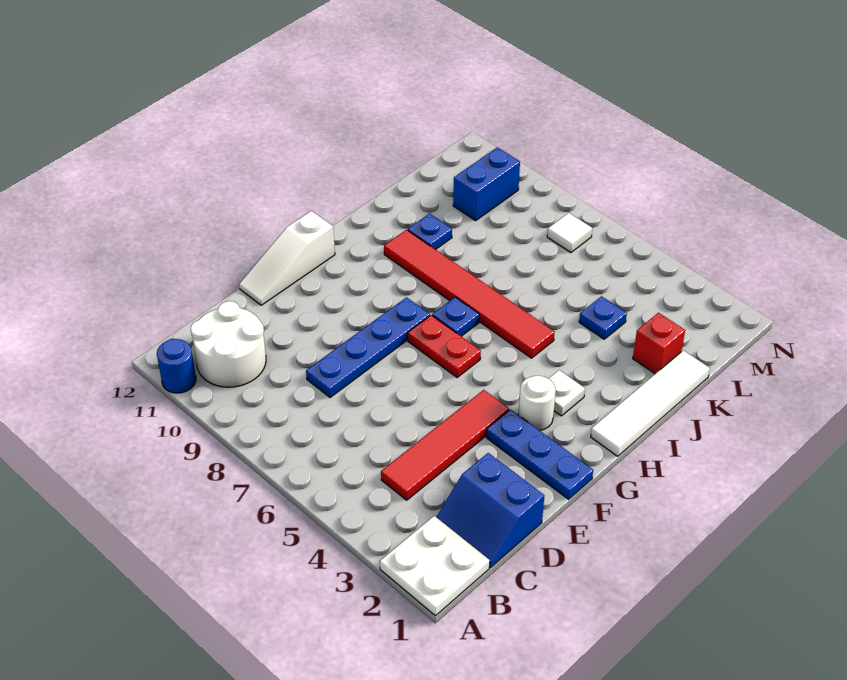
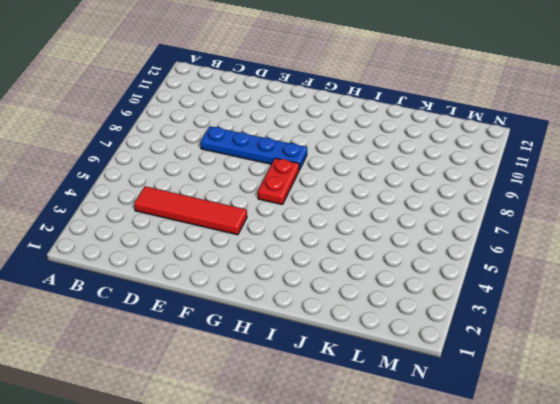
none -> white plate A1:B2 level 1
none -> blue round brick A11 level 1
none -> white round brick B10:C11 level 1

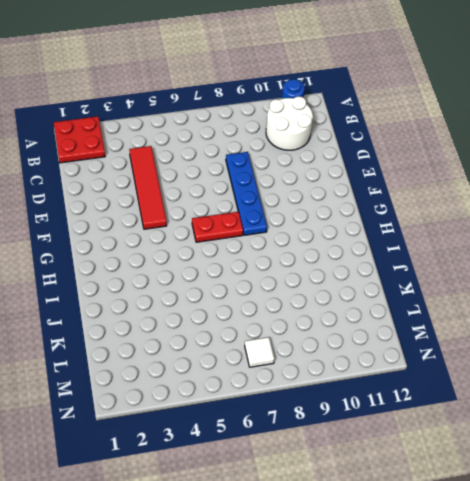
red plate A1:B2 level 1 -> white plate A1:B2 level 1
none -> blue slope C1:D2 level 1 top D
none -> white slope E12:G12 level 1 top G
none -> blue plate F1:F3 level 1

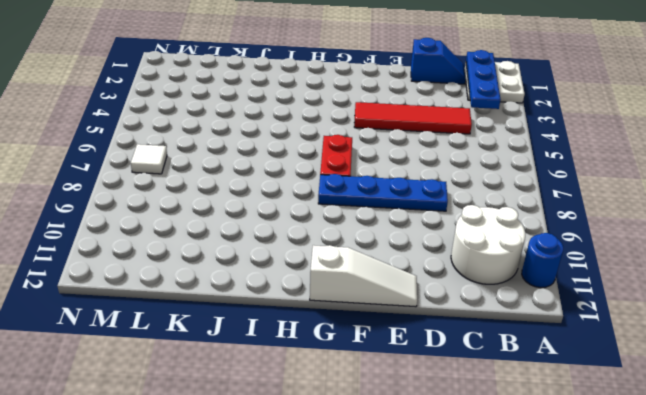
blue plate B1:B3 level 2 -> blue plate F1:F3 level 1
blue slope C1:D1 level 1 top D -> blue slope C1:D2 level 1 top D
none -> white round brick G3 level 1
none -> white tile H1:K1 level 1
none -> white plate H3 level 1

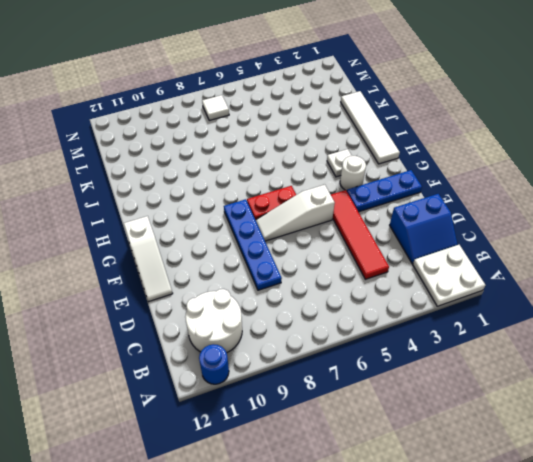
white slope F5:F7 level 1 top 5 -> none
none -> blue plate H7 level 1
none -> red tile I5:I10 level 1
none -> blue plate J10 level 1

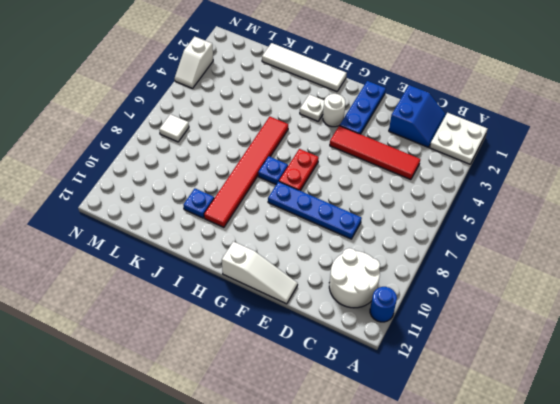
white slope N3:N4 level 1 top 3 -> none
none -> red brick K2 level 1
none -> blue plate K4 level 1
none -> blue brick L10:M10 level 1

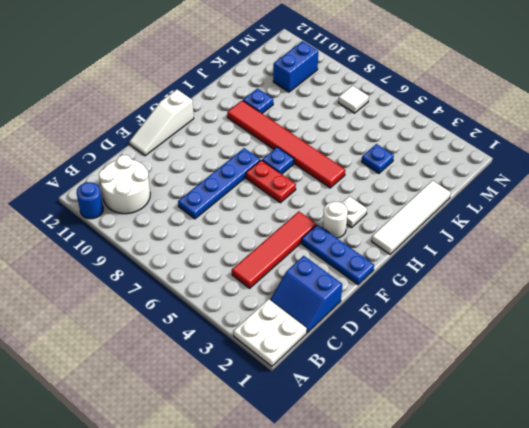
none -> red brick K2 level 1

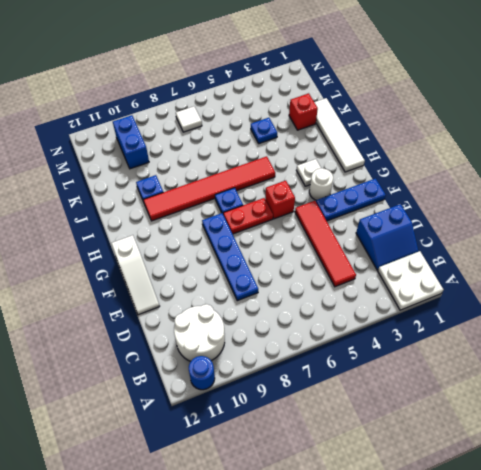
red brick G5 level 1 -> none

